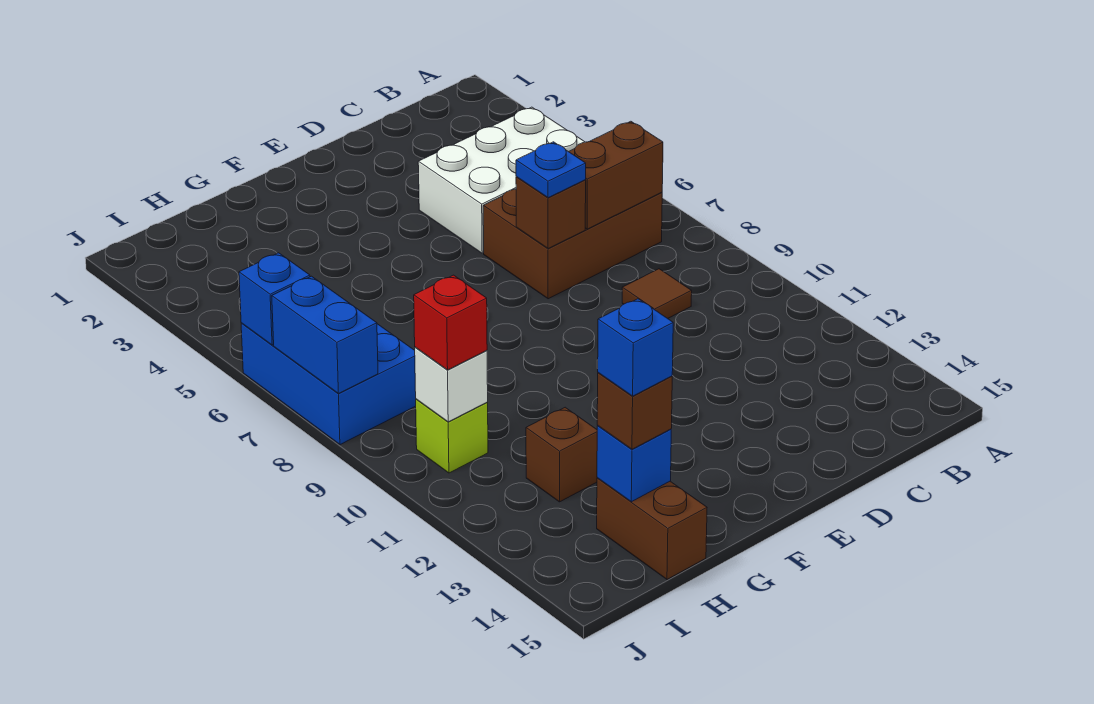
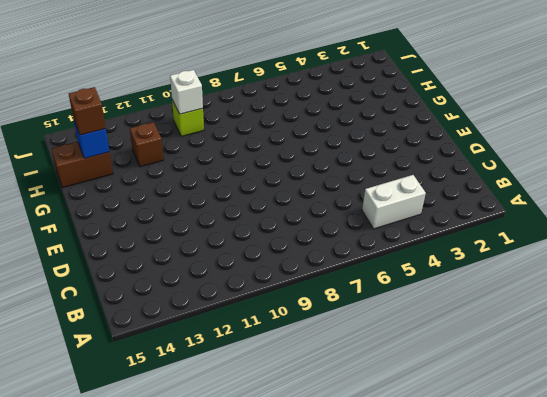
white brick B4:B5 level 1 -> white brick B4:D5 level 1
none -> brown brick B6:D7 level 1
none -> brown tile C9 level 1
none -> blue brick I6:J8 level 1

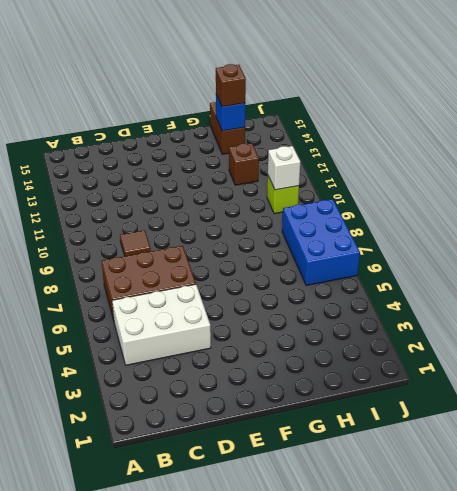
none -> brown brick B7:C7 level 2
none -> brown brick D7 level 2
none -> blue brick J6 level 2

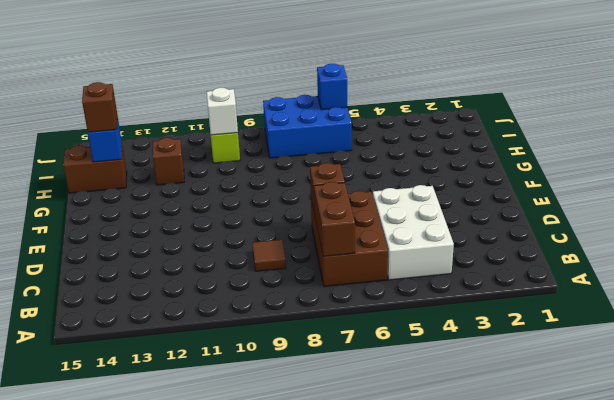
none -> blue brick J7:J8 level 2
none -> blue plate D7 level 3
none -> red brick I10 level 3

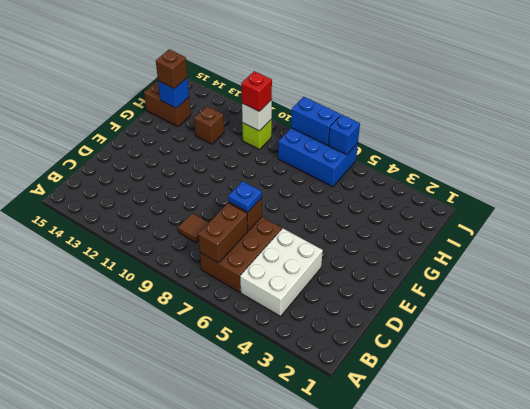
none -> blue brick H14 level 4

